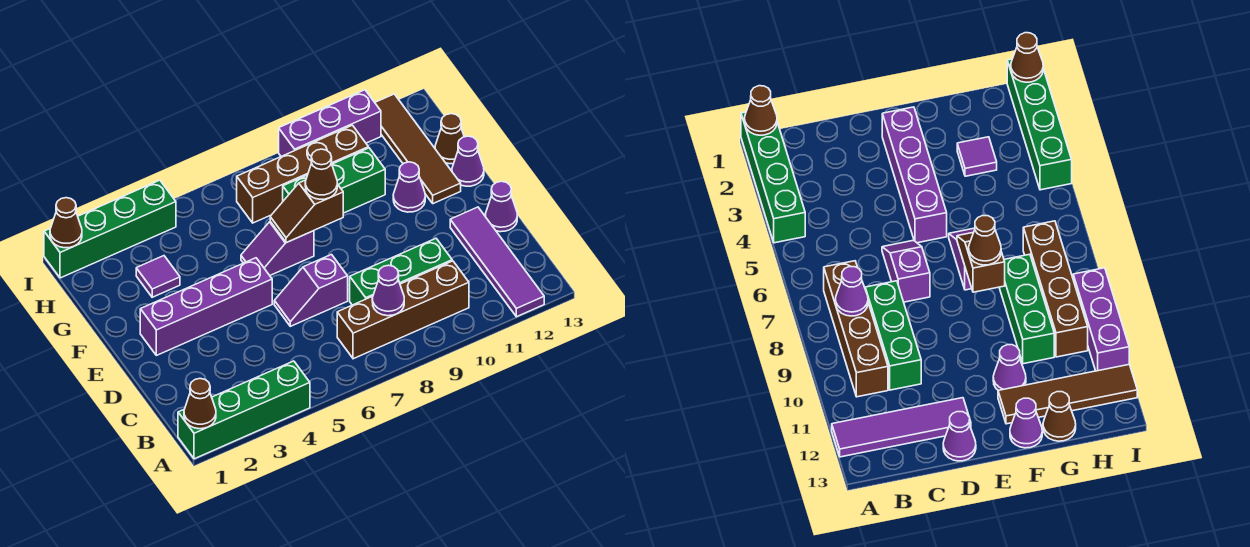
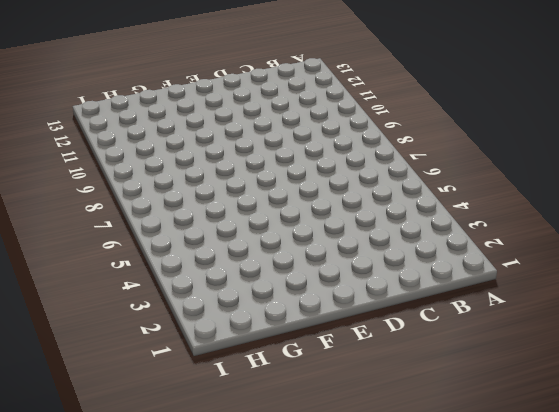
none -> green brick A1:A4 level 1
none -> purple tile A12:D12 level 1
none -> brown brick B7:B10 level 1

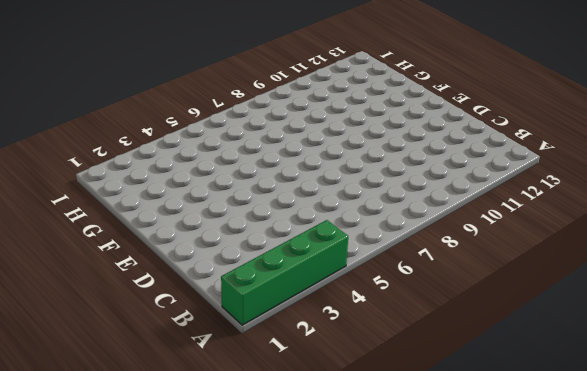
none -> purple tile A12:D12 level 1
none -> brown brick B7:B10 level 1
none -> green brick C8:C10 level 1

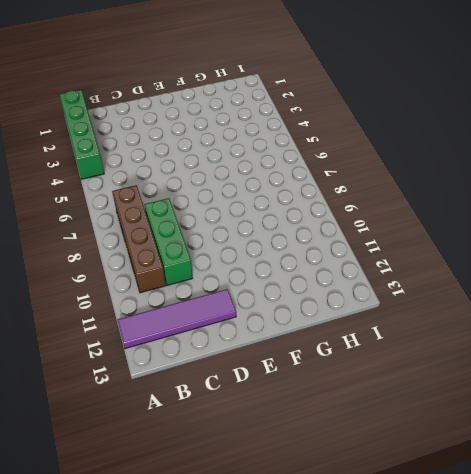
none -> purple slope D6:D7 level 1 top 7
none -> purple cone D13 level 1
none -> purple brick E2:E5 level 1

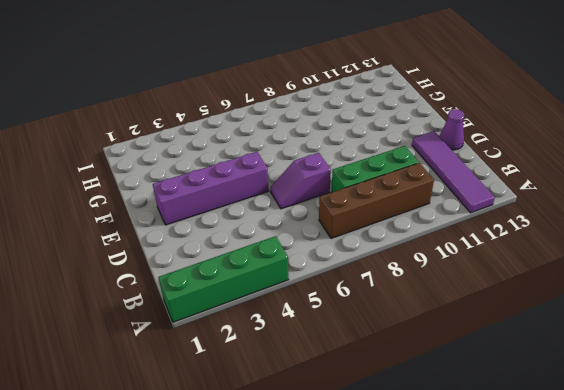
none -> purple slope F6:F7 level 1 top 7
none -> purple cone F11 level 1
none -> brown tile F12:I12 level 1

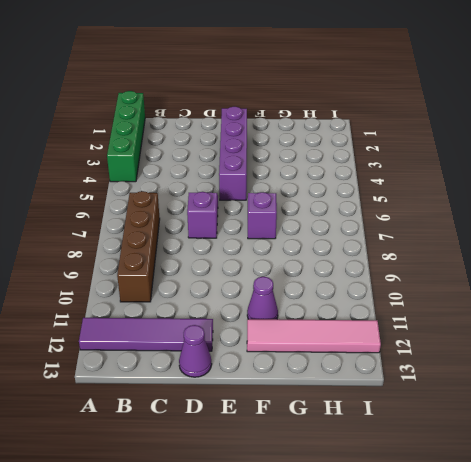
pink tile F12:I12 level 1 -> brown tile F12:I12 level 1
none -> green brick C8:C10 level 1
none -> purple cone F13 level 1
none -> purple tile G3 level 1

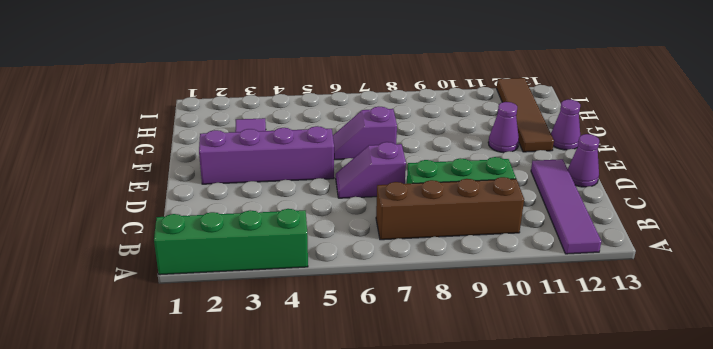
none -> green brick G8:G10 level 1
none -> brown cone G13 level 1
none -> brown brick H7:H10 level 1

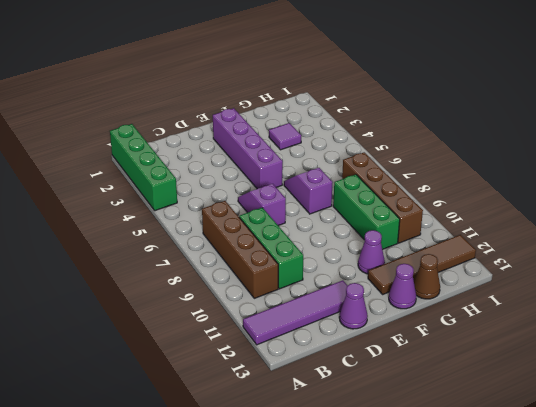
none -> green brick I1:I4 level 1
none -> purple brick I9:I11 level 1
none -> brown cone A1 level 2

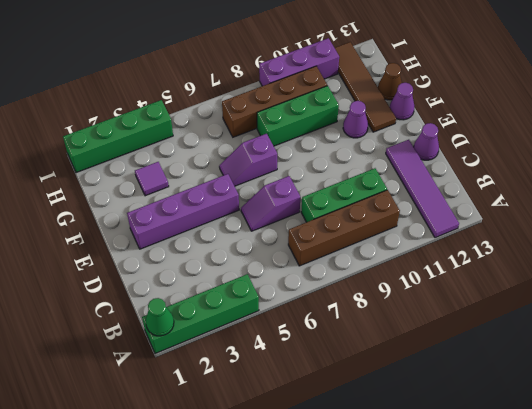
green cone A1 level 2 -> brown cone A1 level 2
none -> purple cone B8 level 2
none -> brown slope F7:F8 level 2 top 8
none -> brown cone I1 level 2

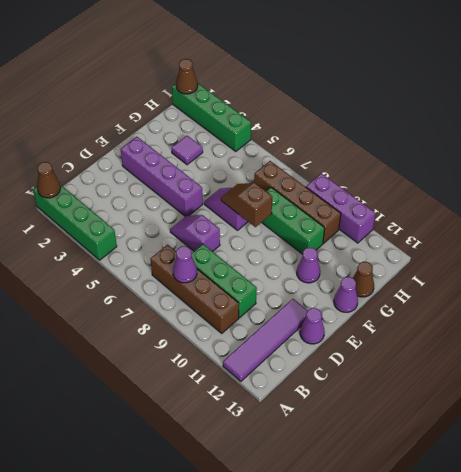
none -> brown tile F12:I12 level 1
none -> brown cone F8 level 3

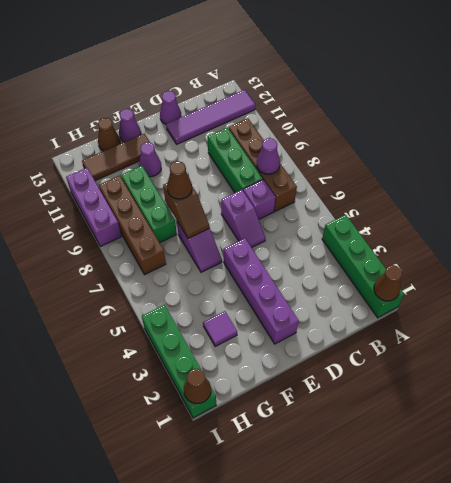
purple brick C7 level 1 -> none
brown tile F12:H12 level 1 -> brown tile F12:I12 level 1

